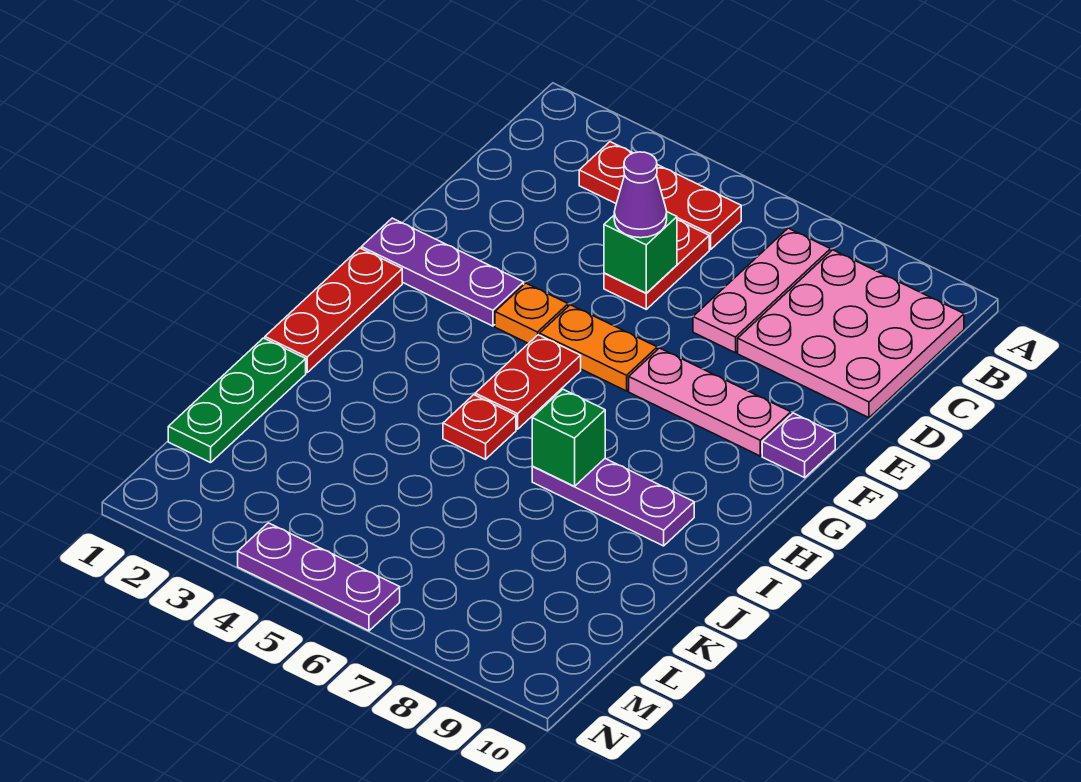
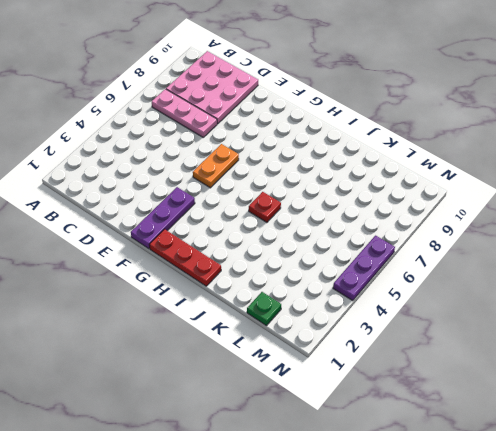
green plate L1 level 1 -> green plate J1:L1 level 1
none -> red plate B3:B5 level 1
none -> red plate C5:D5 level 1
none -> orange plate F4 level 1

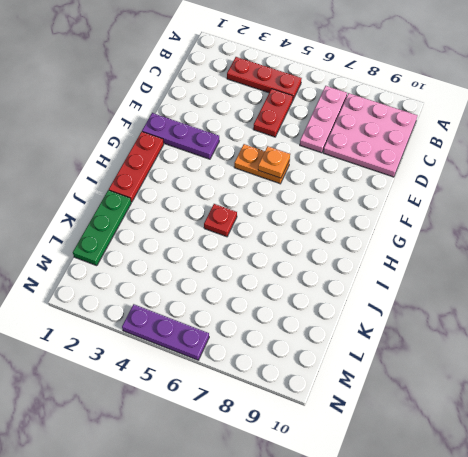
orange plate F6 level 2 -> orange plate F4 level 1
none -> pink plate F7:F9 level 1
none -> purple plate F10 level 1
none -> red plate G5:H5 level 1

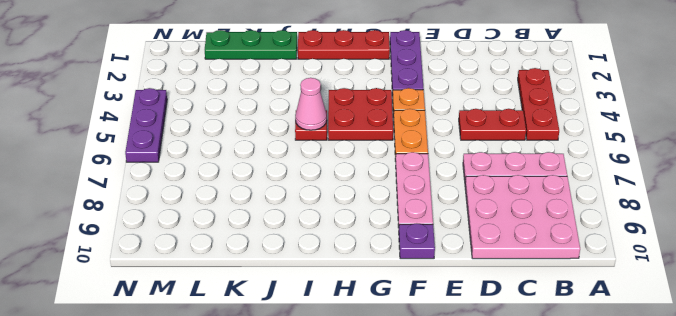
red plate G4:H5 level 1 -> red plate G5:H5 level 1
pink cone I5 level 2 -> none
none -> purple plate I7:I9 level 1
none -> green brick D5 level 2
none -> green brick I7 level 2

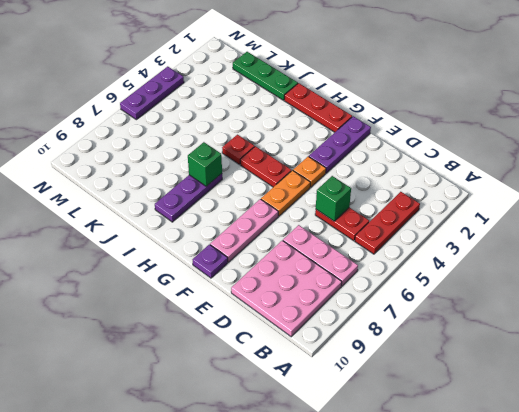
none -> purple cone D5 level 3

